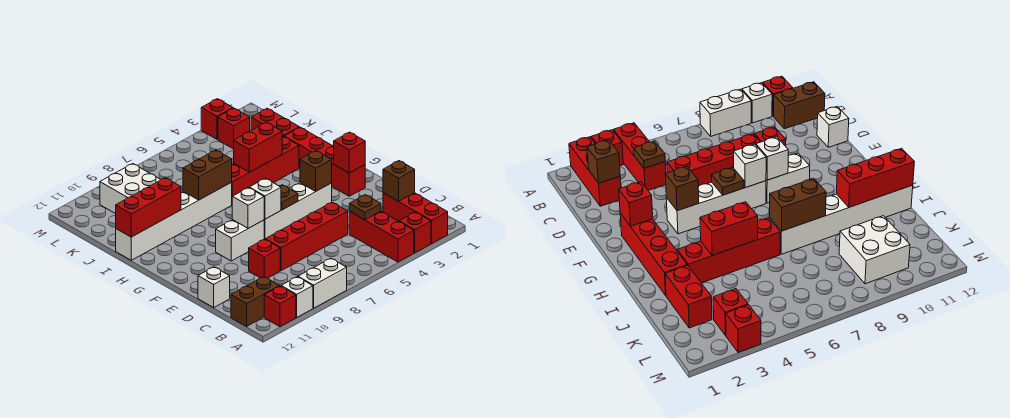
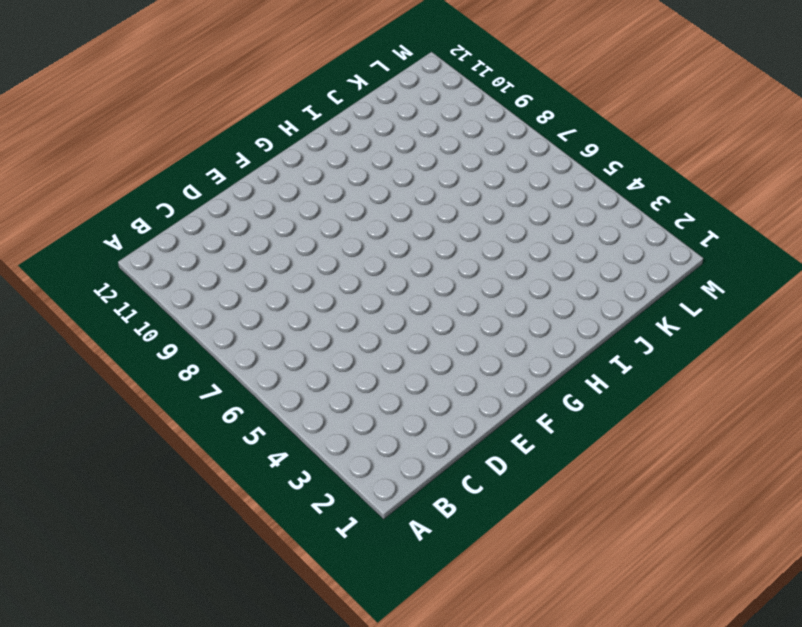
none -> red brick A2:C2 level 1
none -> red brick A3 level 1
none -> red brick A4:C4 level 1

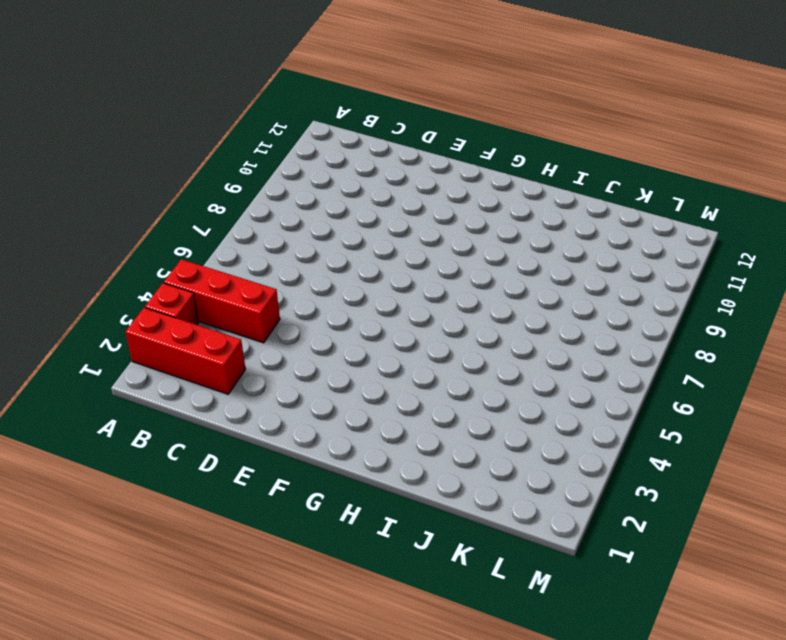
none -> white brick A8:A9 level 1
none -> white brick A10 level 1
none -> red brick A11 level 1

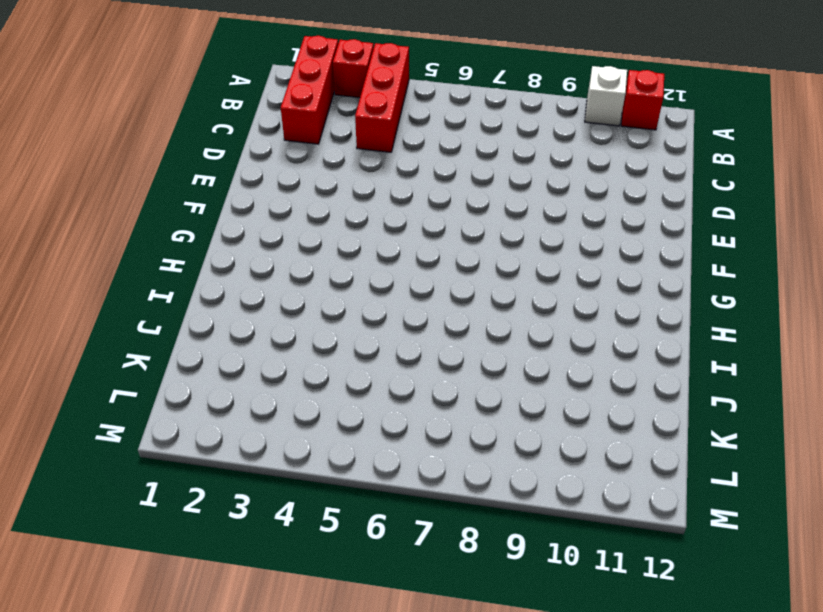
none -> white brick A8:A9 level 1
none -> brown brick B11:B12 level 1
none -> red brick D5:D8 level 1

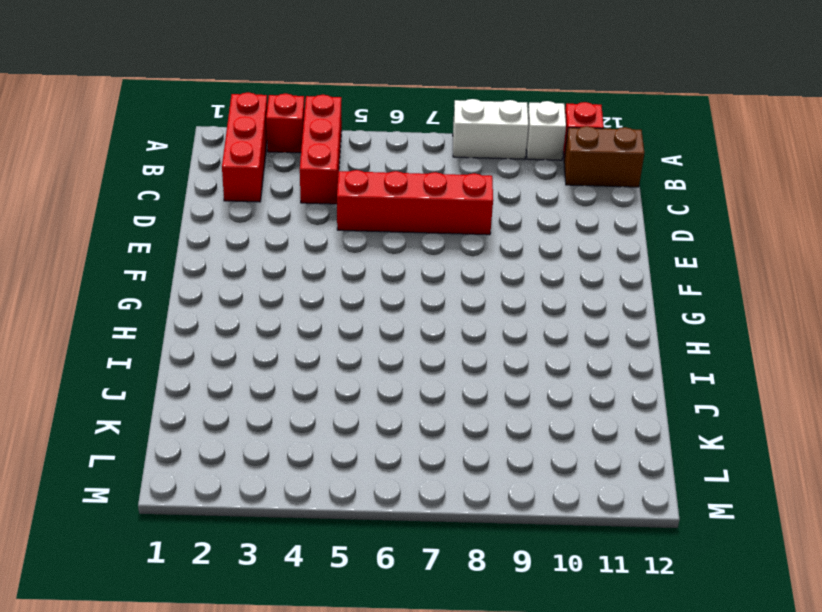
none -> red brick D9 level 1
none -> white brick D12 level 1
none -> red brick F2:I2 level 1

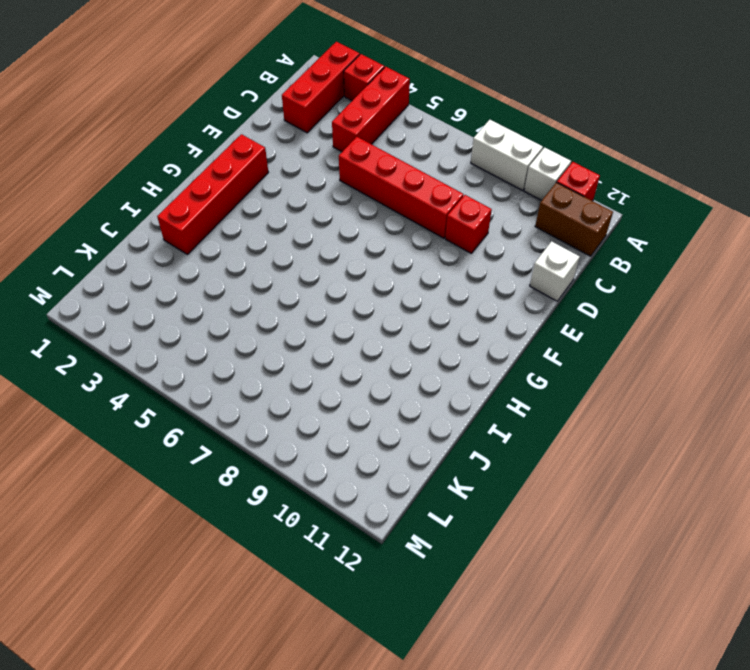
none -> white brick F4:F7 level 1
none -> white brick F8:F9 level 1
none -> red brick I3:I6 level 1

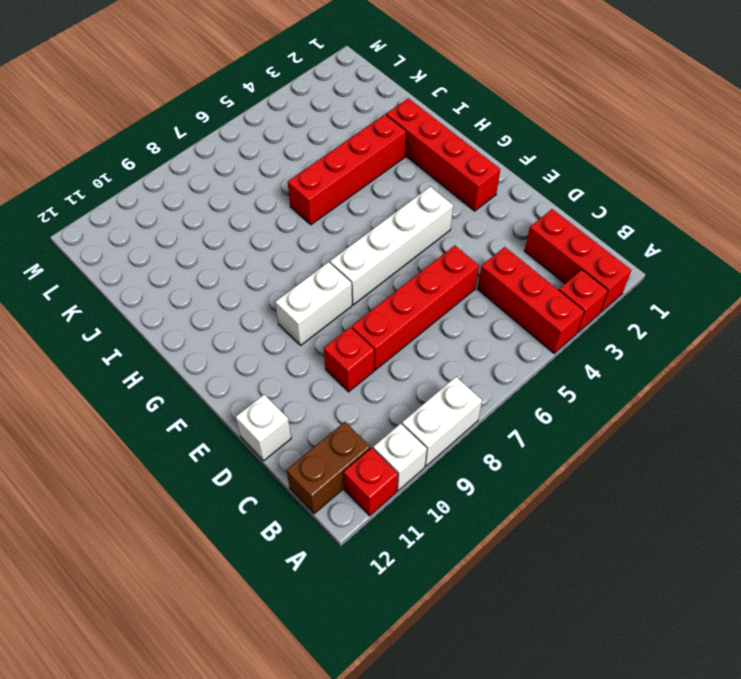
none -> white brick I7:I12 level 1
none -> red brick J2:K2 level 1
none -> white brick K9:L10 level 1

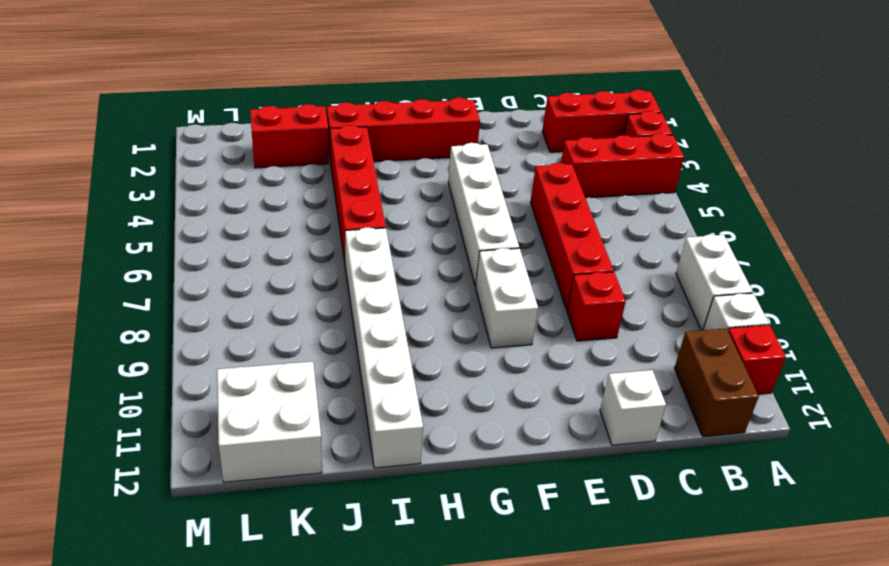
white brick K11:L12 level 1 -> white brick K9:L10 level 1
none -> red brick L3 level 1
none -> red brick M3 level 1
none -> brown brick C2 level 2

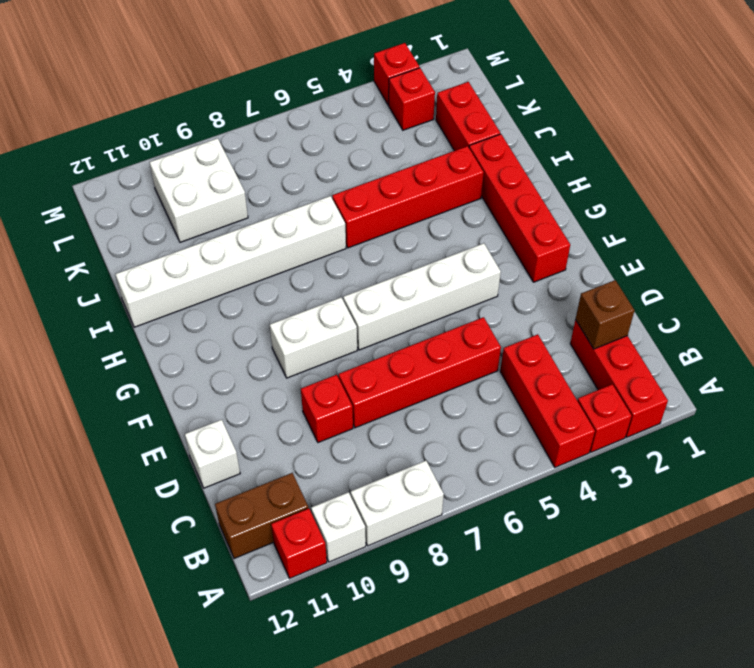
none -> brown plate C4 level 2
none -> red brick F2 level 2
none -> brown brick F4 level 2

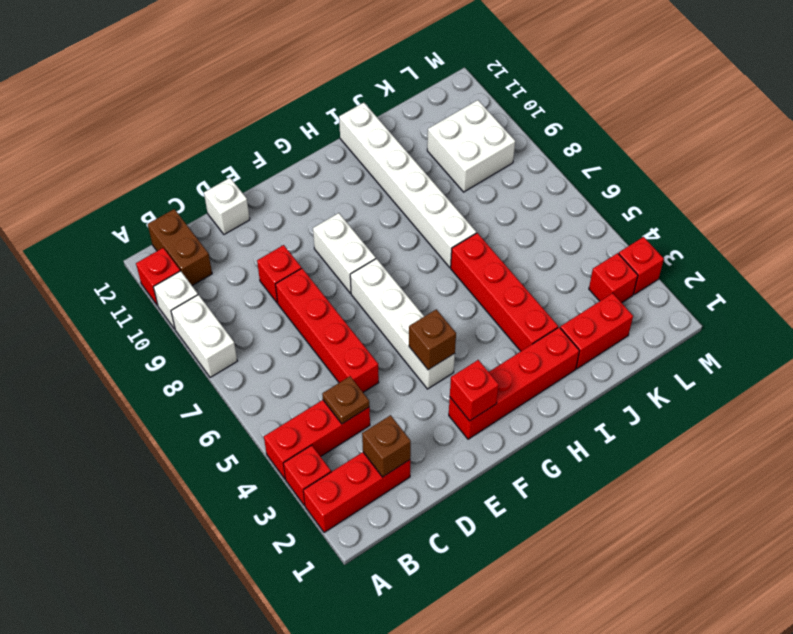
none -> brown plate F6 level 2
none -> white brick F7 level 2
none -> white brick F8 level 2

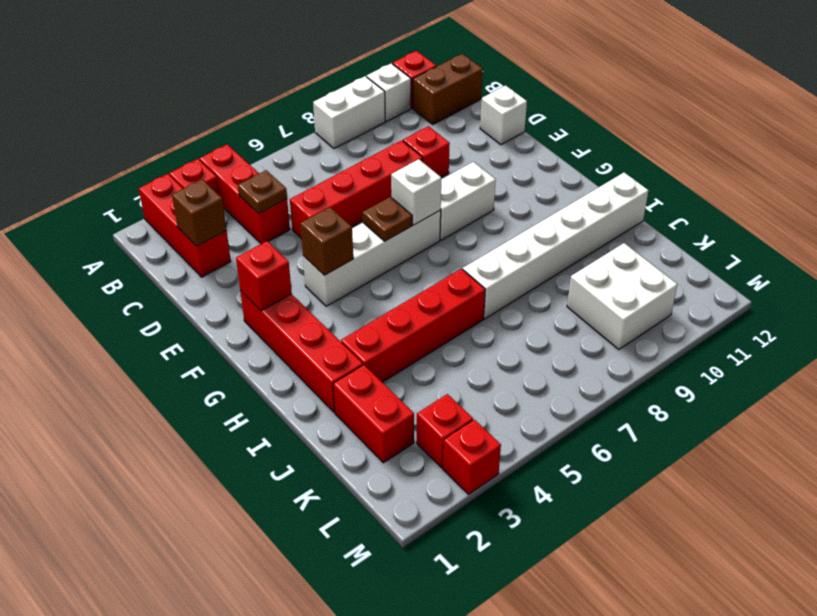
none -> white brick F8 level 2
none -> red brick I4:I5 level 2
none -> brown brick I7:I8 level 2

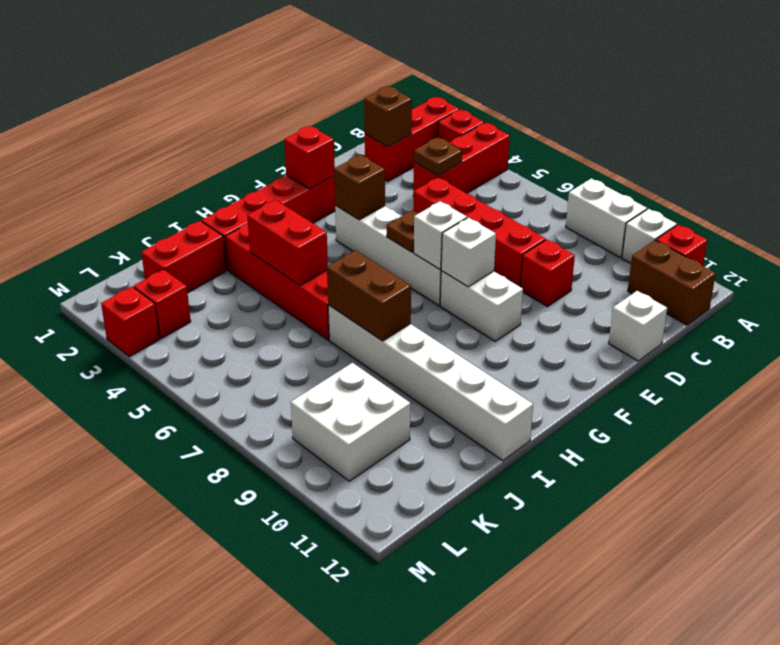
none -> red brick I10:I12 level 2

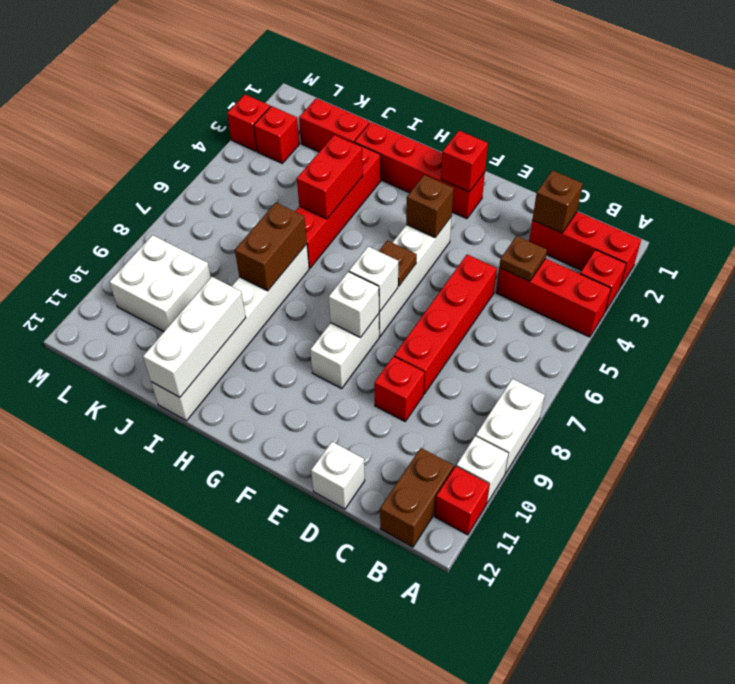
white brick I10:I12 level 2 -> red brick I10:I12 level 2

